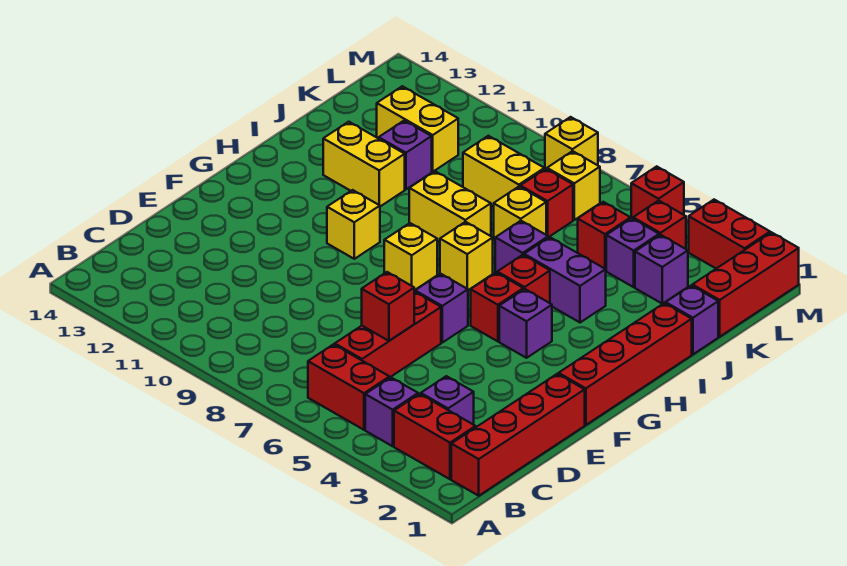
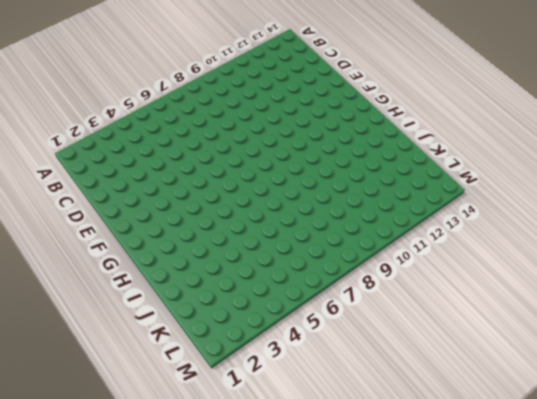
none -> red brick B1:E1 level 1
none -> red brick B2:B3 level 1
none -> purple brick B4 level 1
none -> red brick B5:B6 level 1

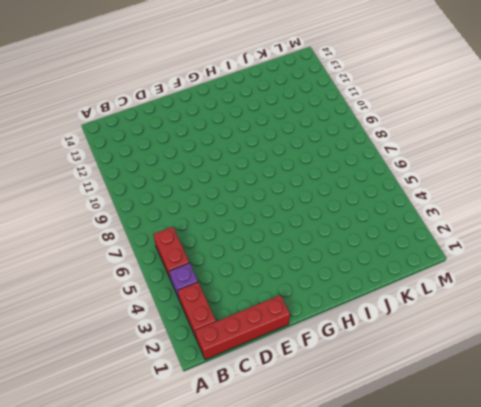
none -> purple brick C3 level 1
none -> red brick C6:E6 level 1
none -> red brick F1:I1 level 1
none -> purple brick F6 level 1

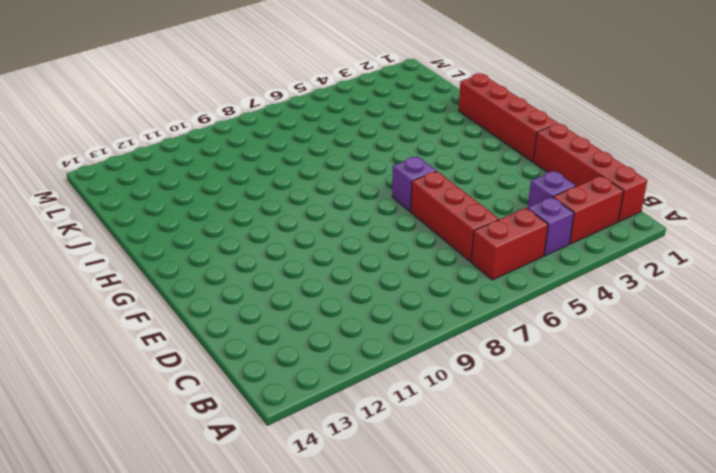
none -> purple brick G4 level 1
none -> red brick G5 level 1
none -> yellow brick G8 level 1
none -> yellow brick G10 level 1

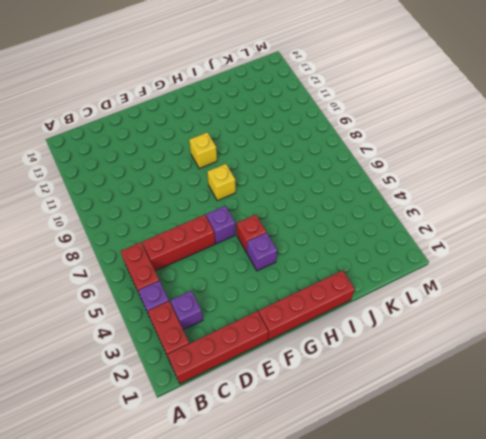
none -> red brick H5 level 1
none -> yellow brick H7 level 1
none -> purple brick I4:I5 level 1
none -> purple brick I6 level 1

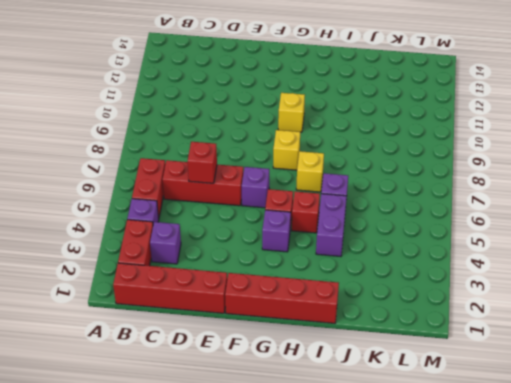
none -> yellow brick I8:I9 level 1
none -> yellow brick I11:I12 level 1
none -> purple brick J1 level 1
none -> yellow brick J7 level 1

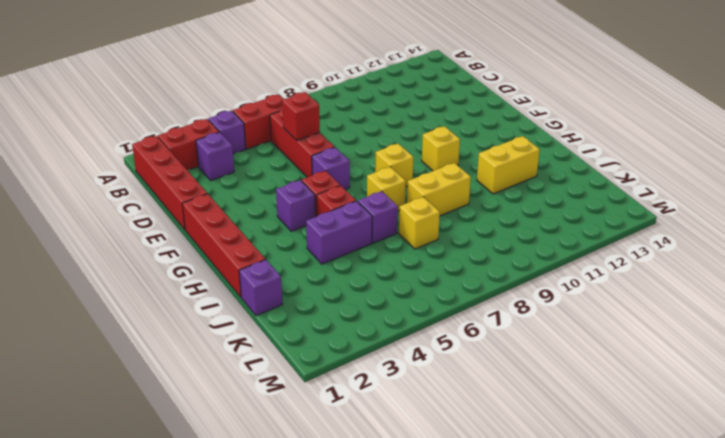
none -> purple brick J11 level 1
none -> red brick K1:M1 level 1
none -> purple brick K3 level 1
none -> purple brick K4 level 1

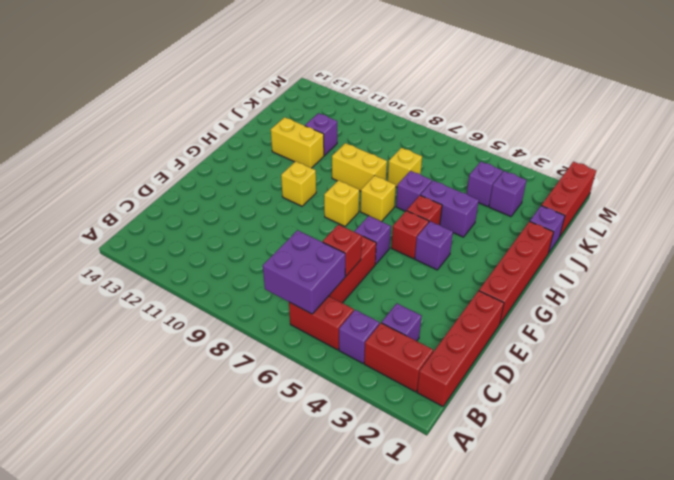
purple brick B6:C7 level 2 -> none
none -> red brick K5 level 1
none -> red brick K7 level 1
none -> yellow brick K8:K9 level 1
none -> yellow brick K11:K12 level 1

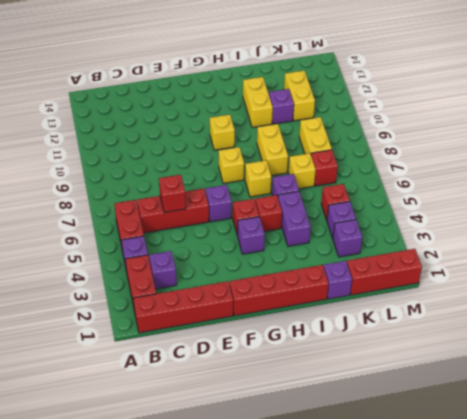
none -> red brick L4 level 1
none -> yellow brick L7 level 1
none -> red brick M2:M3 level 1
none -> red brick M5 level 1

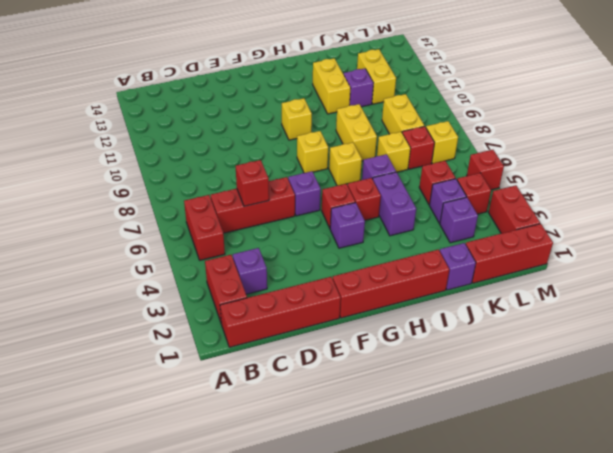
none -> purple brick B4 level 1
none -> yellow brick M8 level 1

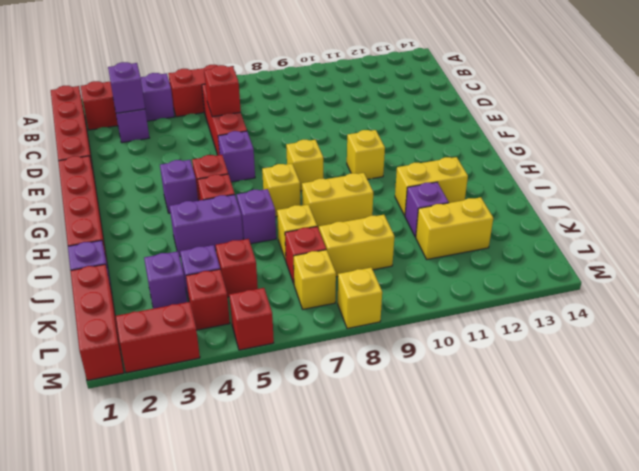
purple brick C3 level 2 -> none

